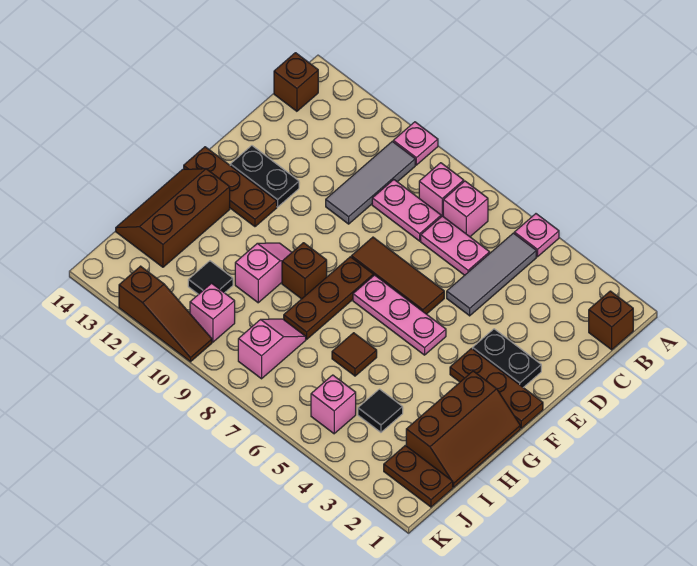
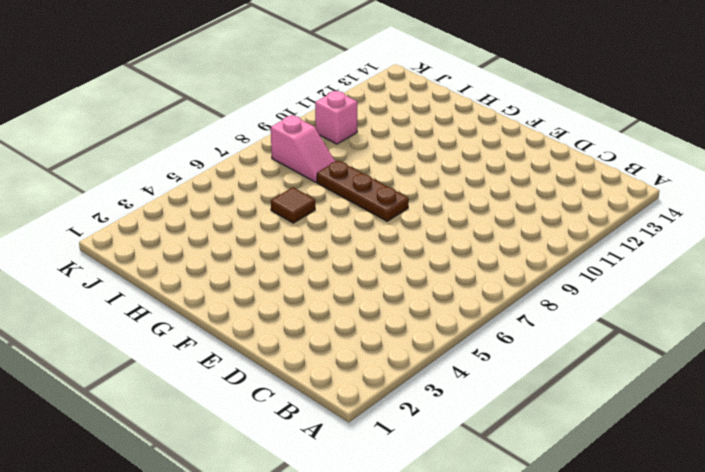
none -> pink plate A5 level 1
none -> pink plate A10 level 1
none -> brown brick B1 level 1

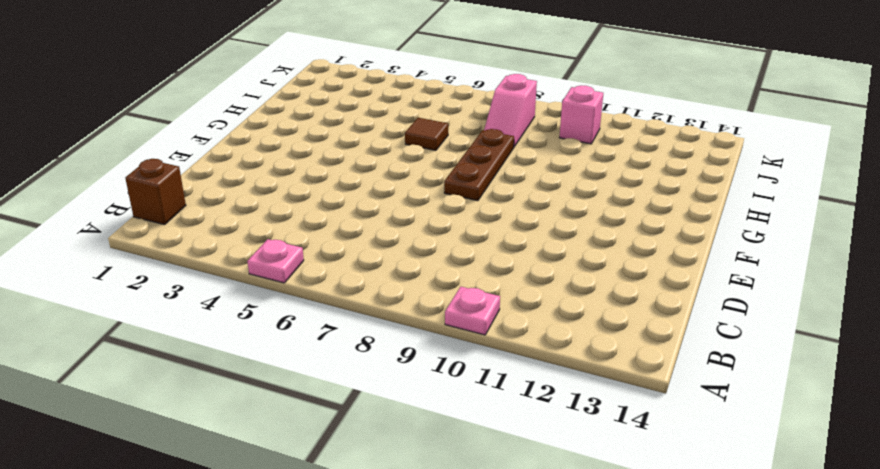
none -> grey tile B5:D5 level 1
none -> pink brick B7 level 1
none -> pink brick B8 level 1

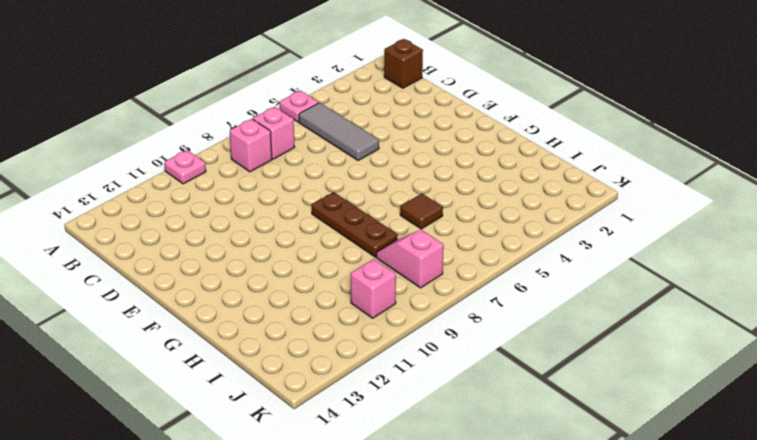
none -> grey tile B10:D10 level 1
none -> brown brick B14 level 1
none -> pink plate C6:C7 level 1

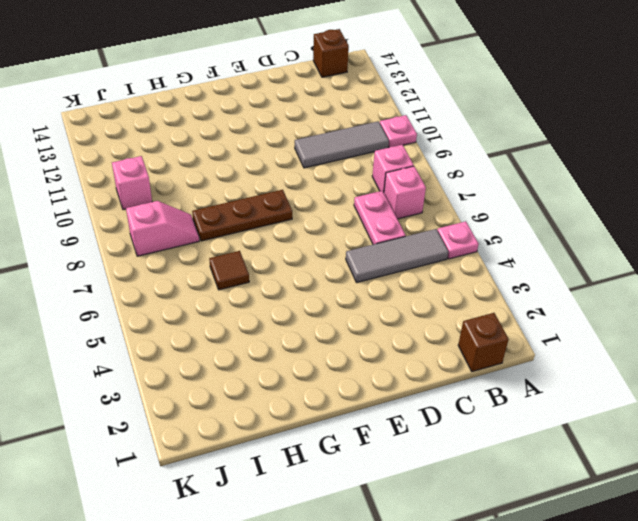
none -> pink plate C8:C9 level 1
none -> black plate E2:E3 level 1
none -> brown tile E6:E8 level 1

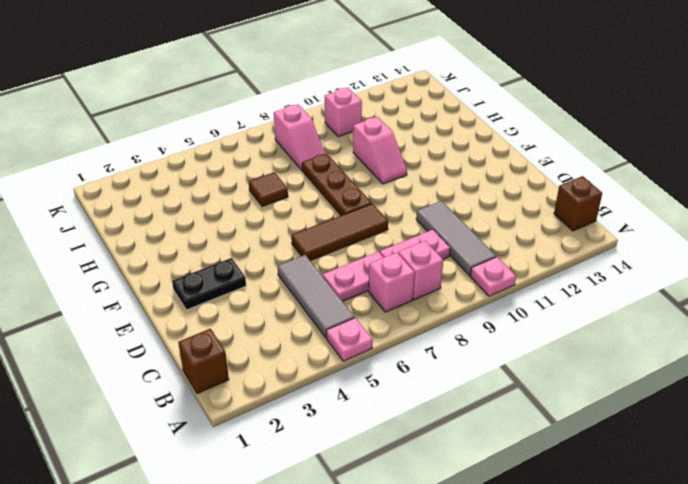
none -> black plate E12:E13 level 1
none -> brown plate F1:F3 level 1
none -> pink plate F5:F7 level 1

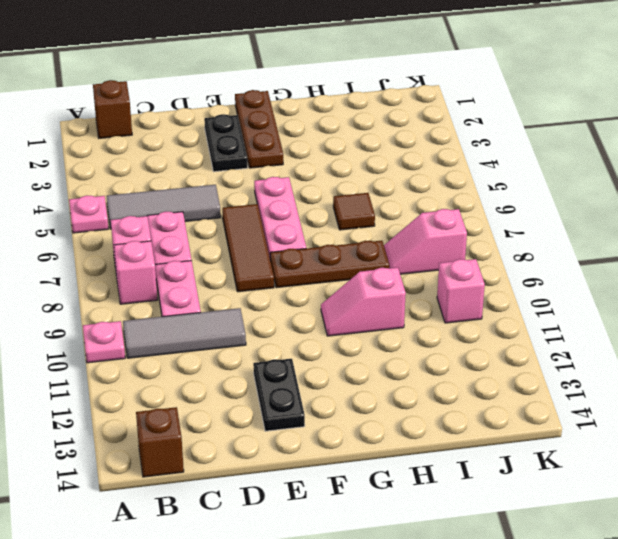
none -> brown plate F12:F14 level 1
none -> brown slope G1:I2 level 1 top 2
none -> brown brick G9 level 1

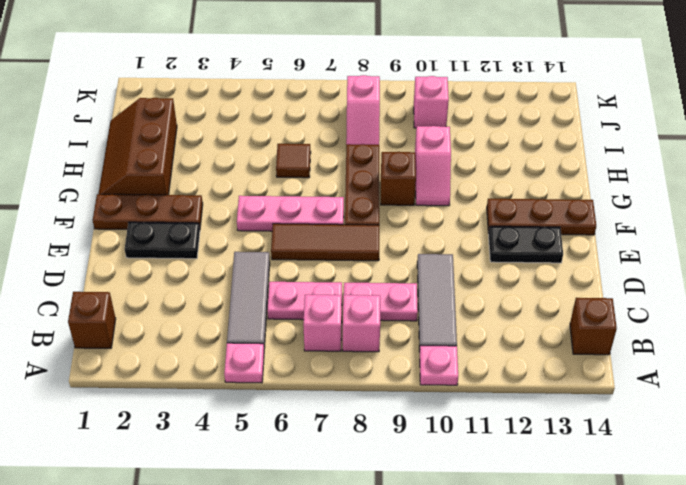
none -> brown slope G13:I14 level 1 top 13
none -> black tile I4 level 1
none -> black tile I11 level 1

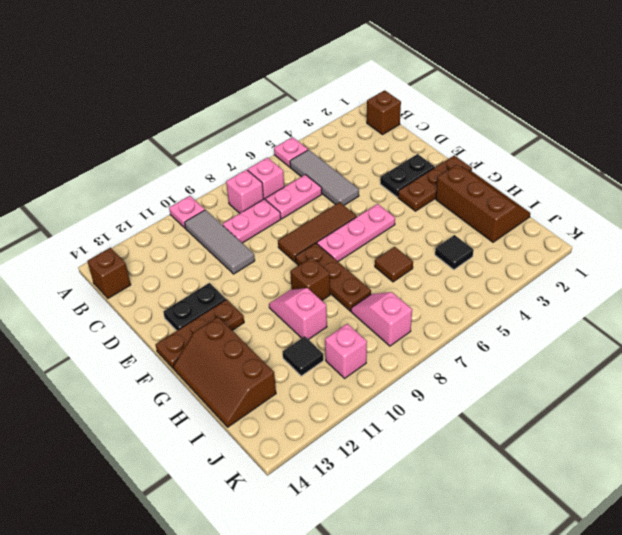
none -> brown plate J1:J2 level 1
none -> pink brick J5 level 1
none -> brown slope K10:K12 level 1 top 12

